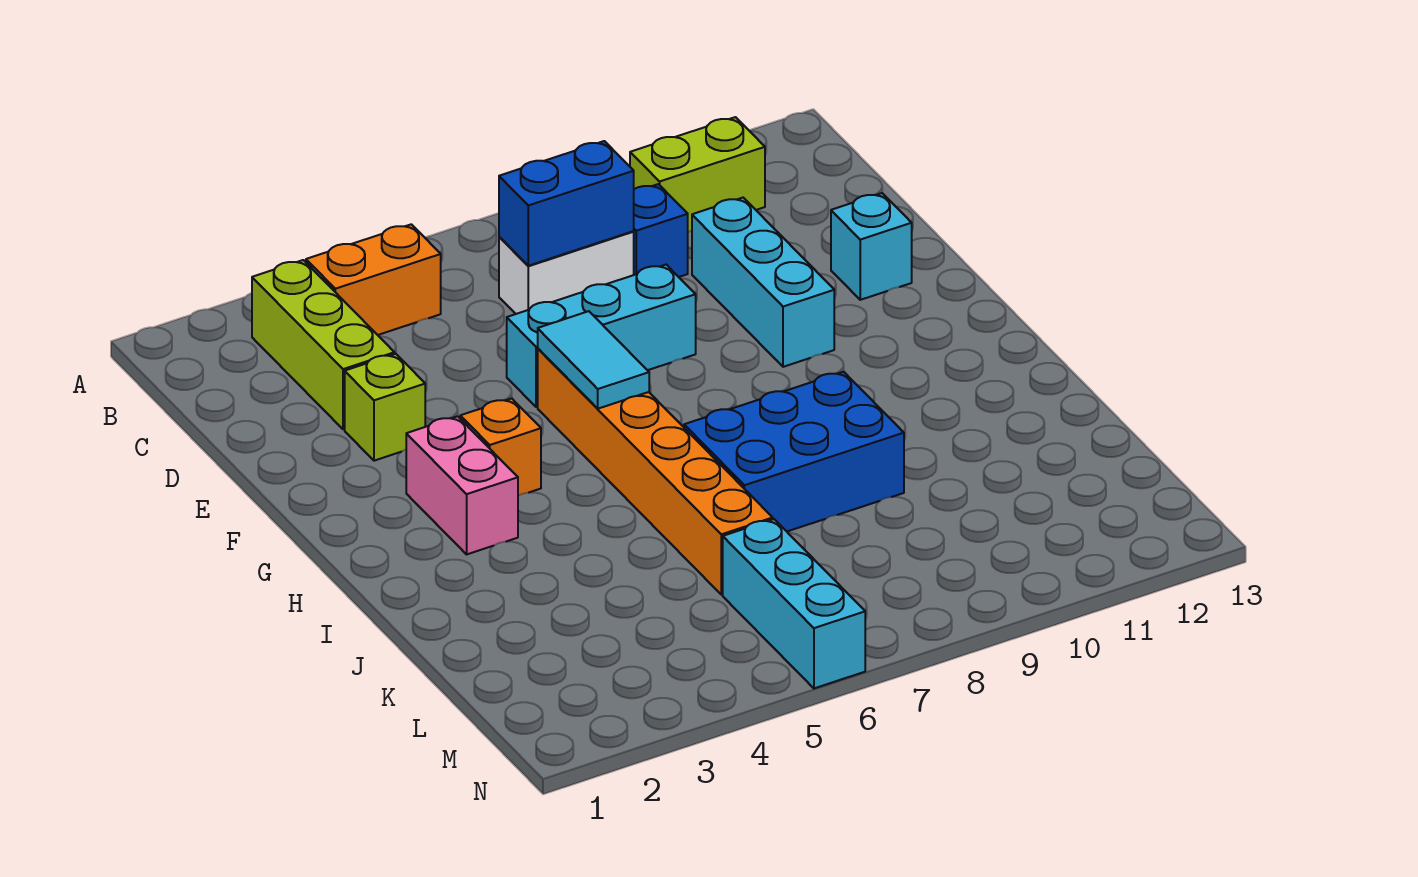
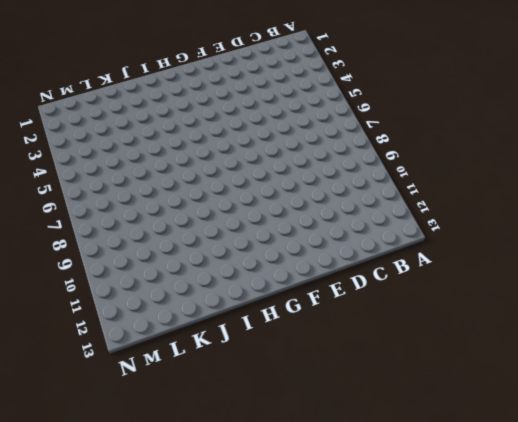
none -> lime brick B3:D3 level 1
none -> orange brick B4:B5 level 1
none -> lime brick B10:B11 level 1

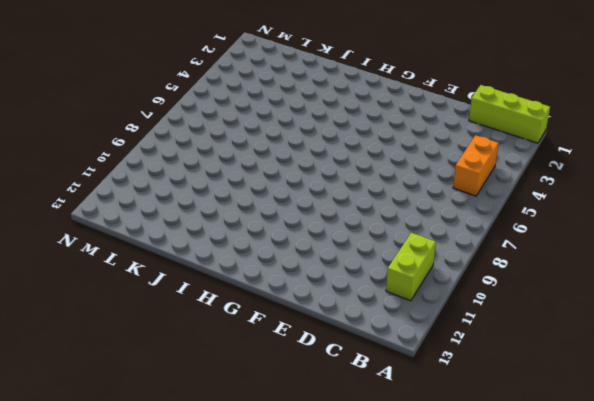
lime brick A1:C1 level 1 -> lime brick B3:D3 level 1
none -> white brick C7:C8 level 1
none -> blue brick C9 level 1
none -> cyan brick D10:F10 level 1

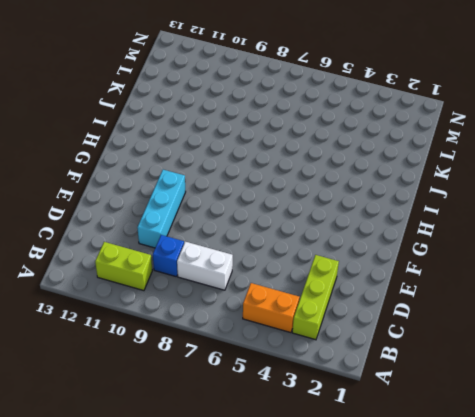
none -> lime brick E3 level 1
none -> cyan brick E6:E8 level 1
none -> cyan brick E12 level 1

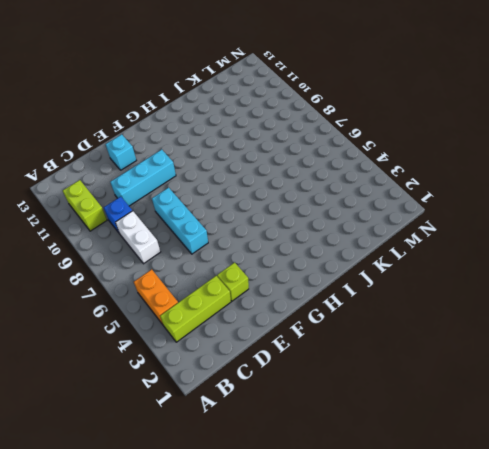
none -> orange brick F6:K6 level 1
none -> pink brick G3:H3 level 1
none -> orange brick G4 level 1

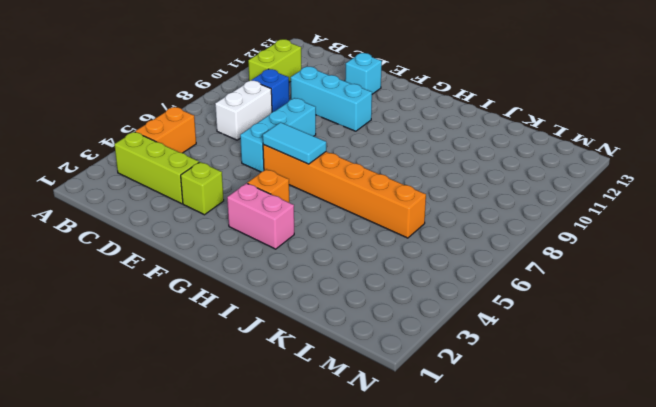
none -> blue brick I7:J9 level 1
none -> cyan brick L6:N6 level 1
none -> blue brick C7:C8 level 2

